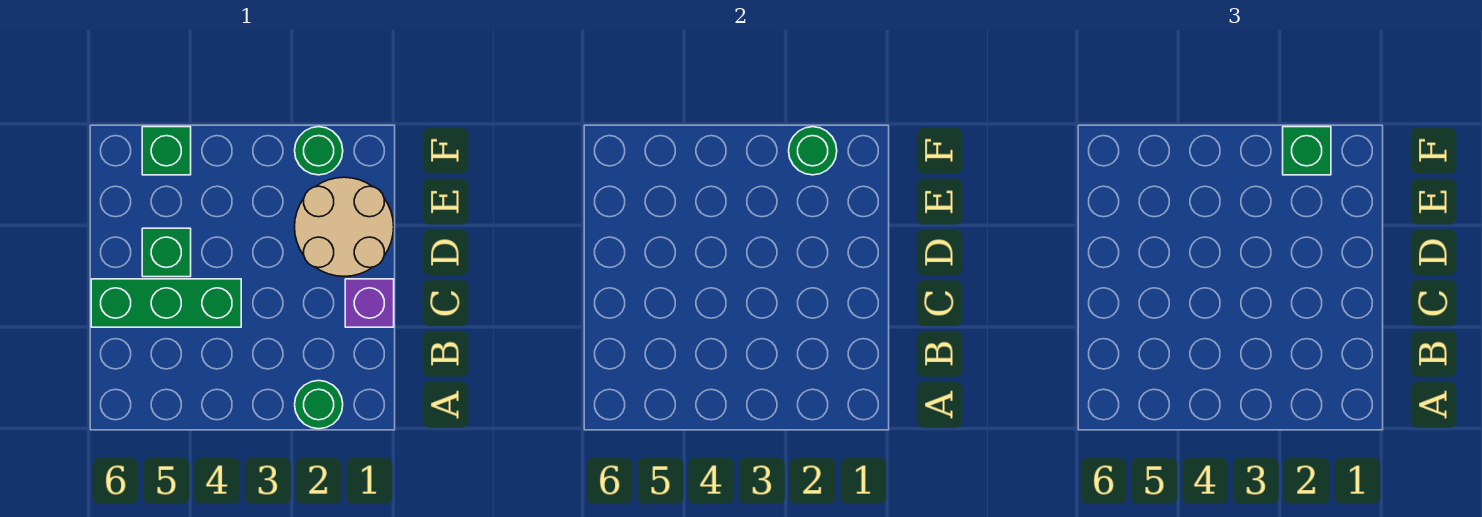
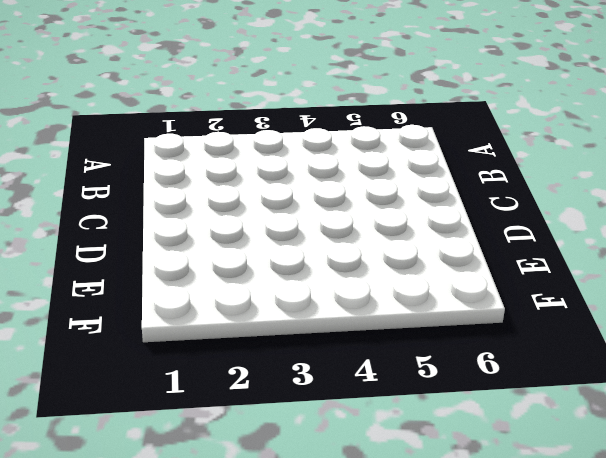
none -> green round brick A2 level 1
none -> purple brick C1 level 1

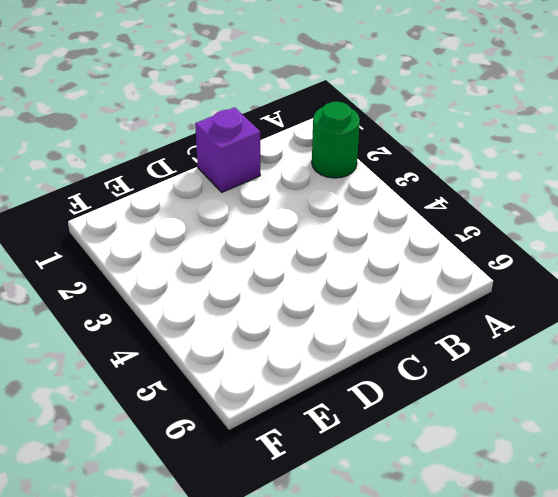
none -> green brick C4:C6 level 1
none -> tan round brick D1:E2 level 1

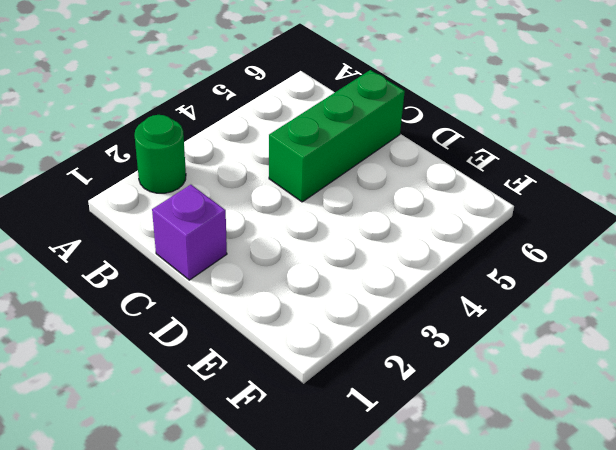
none -> tan round brick D1:E2 level 1
none -> green brick D5 level 1

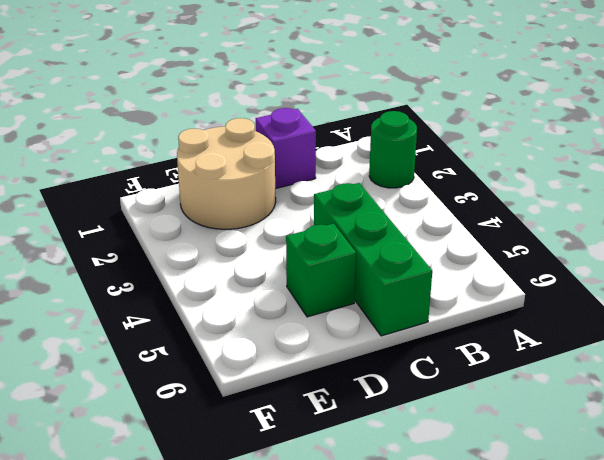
none -> green round brick F2 level 1
none -> green brick F5 level 1

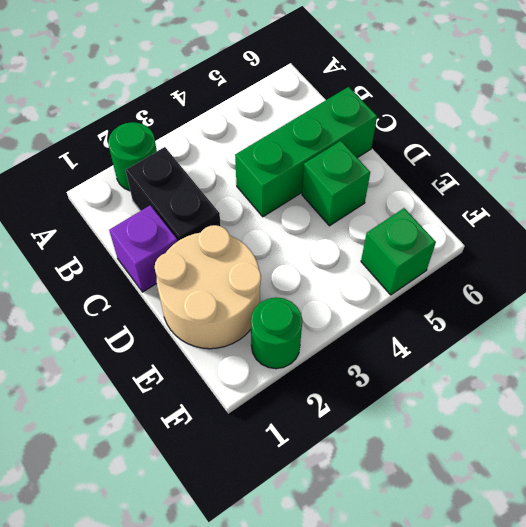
black brick B2:C2 level 1 -> none
none -> green round brick F2 level 2
none -> green brick F2 level 3

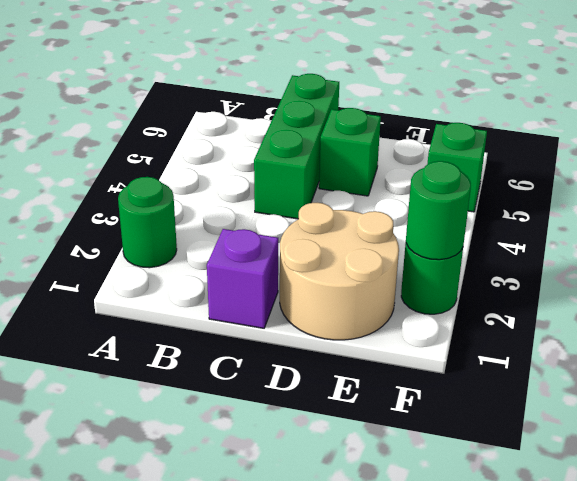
none -> green brick F2 level 3

